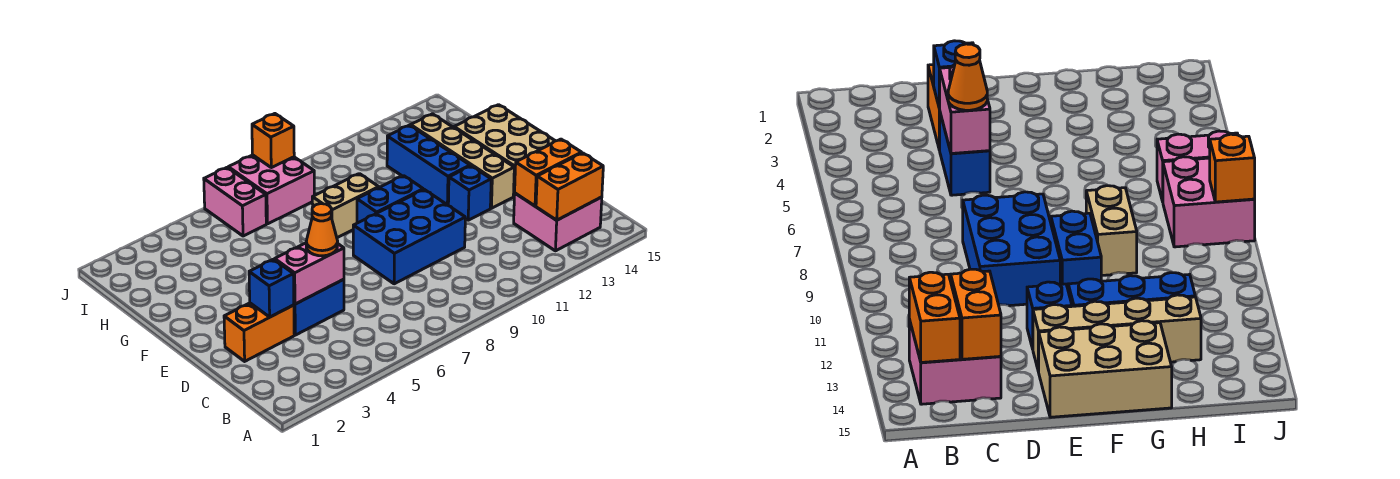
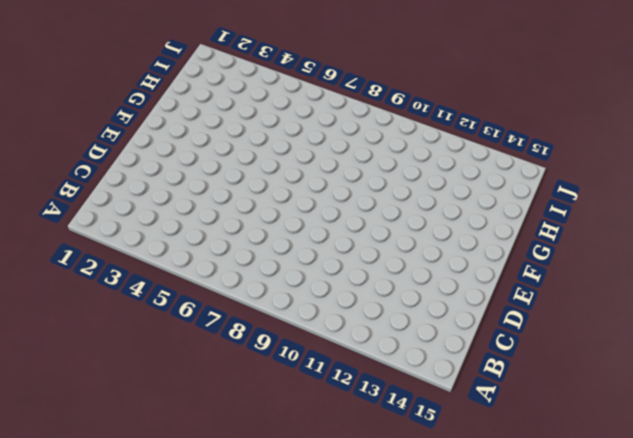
none -> pink brick B13:C14 level 1
none -> orange brick D2:D3 level 1
none -> blue brick D4:D5 level 1

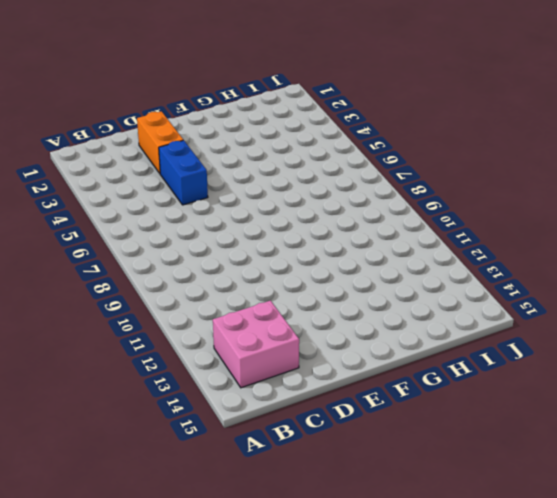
none -> blue brick D8:E10 level 1
none -> blue brick E12 level 1
none -> tan brick E13:H13 level 1

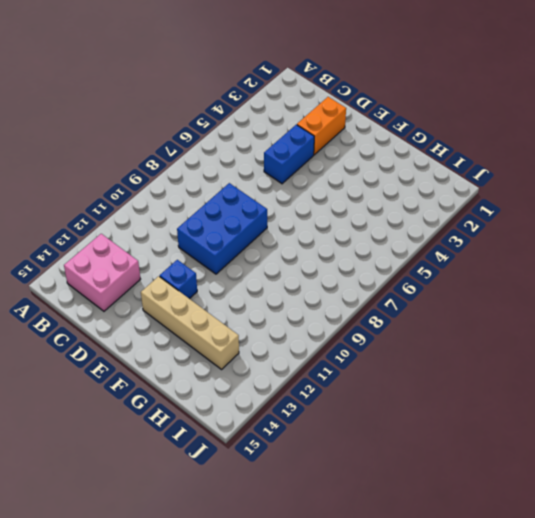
none -> tan brick E14:G15 level 1
none -> blue brick F9:F10 level 1
none -> blue brick F12:H12 level 1

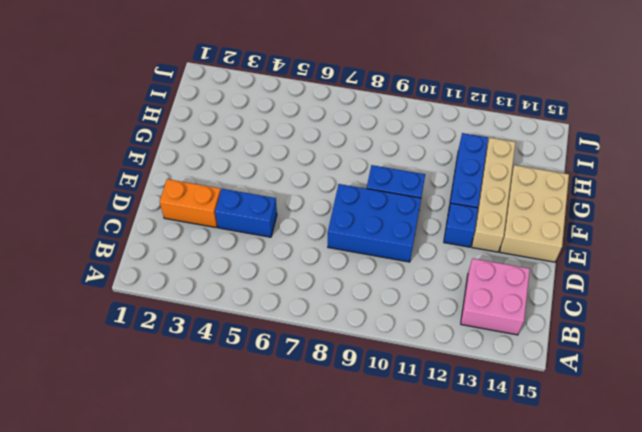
none -> tan brick G8:G9 level 1
none -> pink brick I6:J6 level 1
none -> pink brick I7:J8 level 1

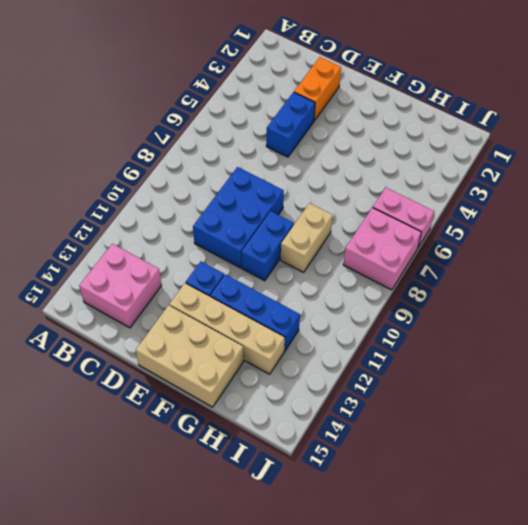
none -> orange brick B13:B14 level 2
none -> orange brick C13:C14 level 2
none -> blue brick D3 level 2

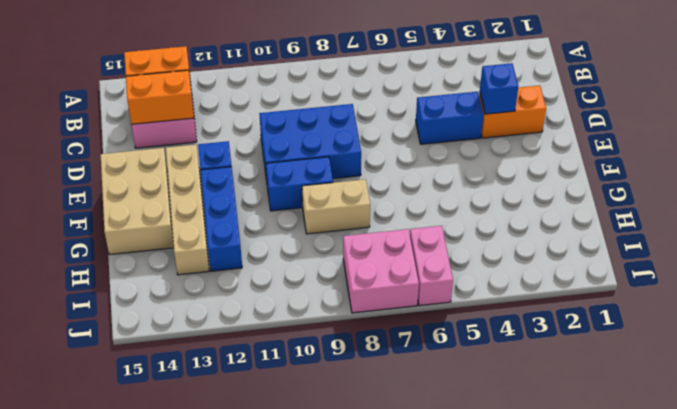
none -> pink brick D4:D5 level 2
none -> orange brick J8 level 2
none -> orange cone D5 level 3

